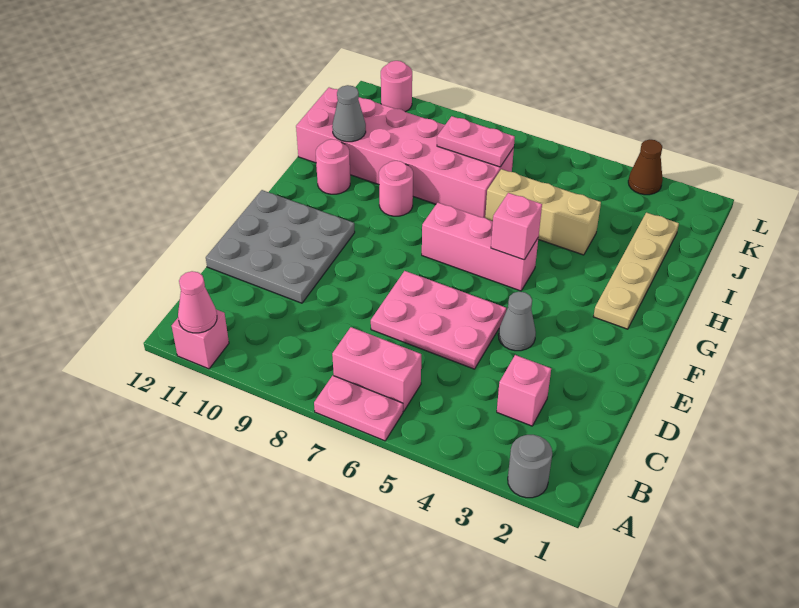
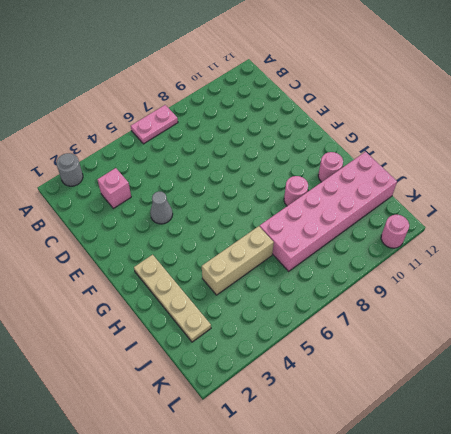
none -> pink brick A11 level 1
none -> pink brick B6:B7 level 1
none -> pink plate D5:E7 level 1

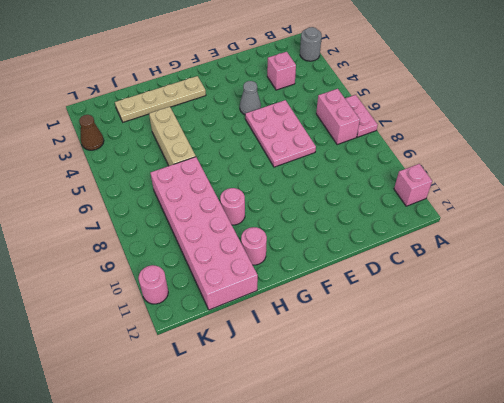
none -> grey plate D10:F12 level 1
none -> pink brick G5:G7 level 1
none -> pink cone A11 level 2

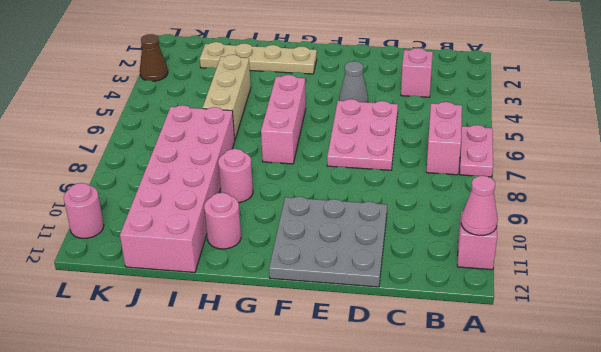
none -> grey round brick A2 level 1
none -> pink brick G5 level 2
none -> grey cone I11 level 2

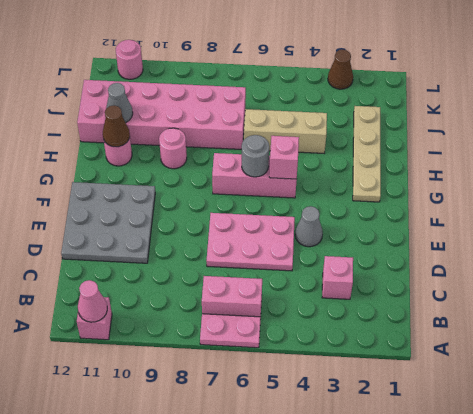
grey round brick G6 level 2 -> grey round brick A2 level 1
brown cone H11 level 2 -> none
none -> pink plate J7:J8 level 2

